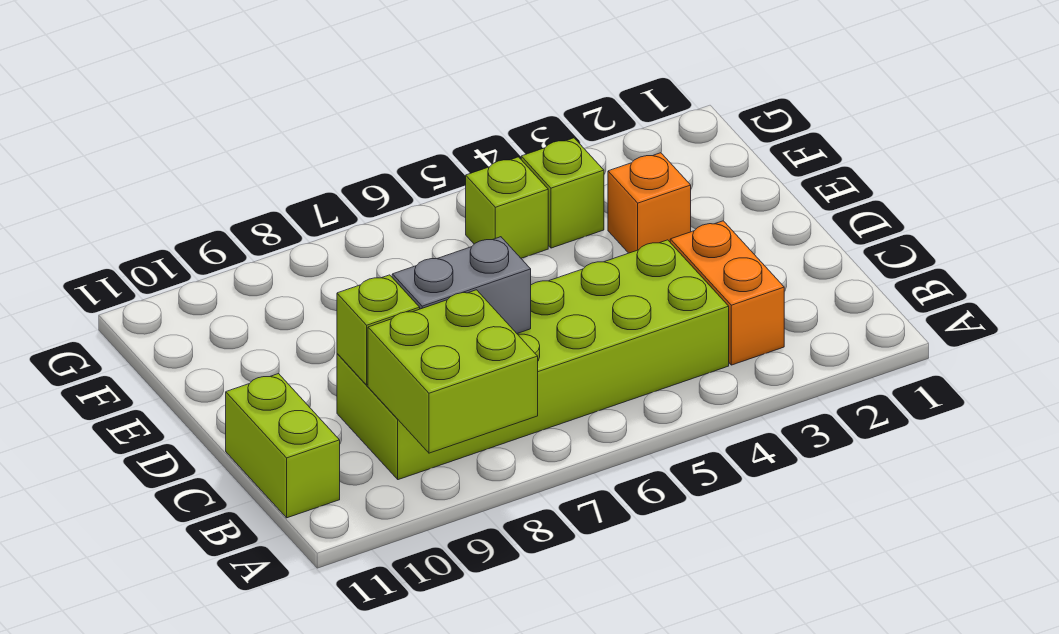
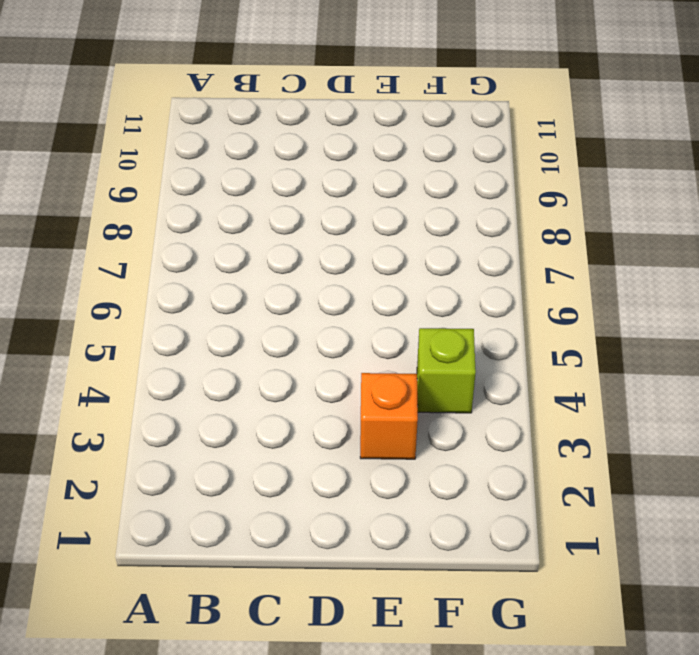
none -> orange brick B3:C3 level 1
none -> lime brick B4:C9 level 1

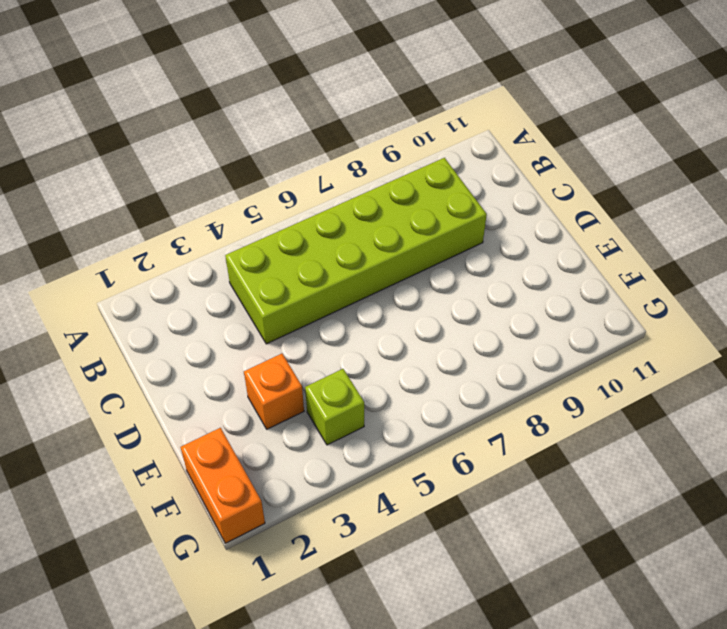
orange brick F1:G1 level 1 -> orange brick B3:C3 level 1
none -> lime brick B11:C11 level 1
none -> lime brick F5 level 1

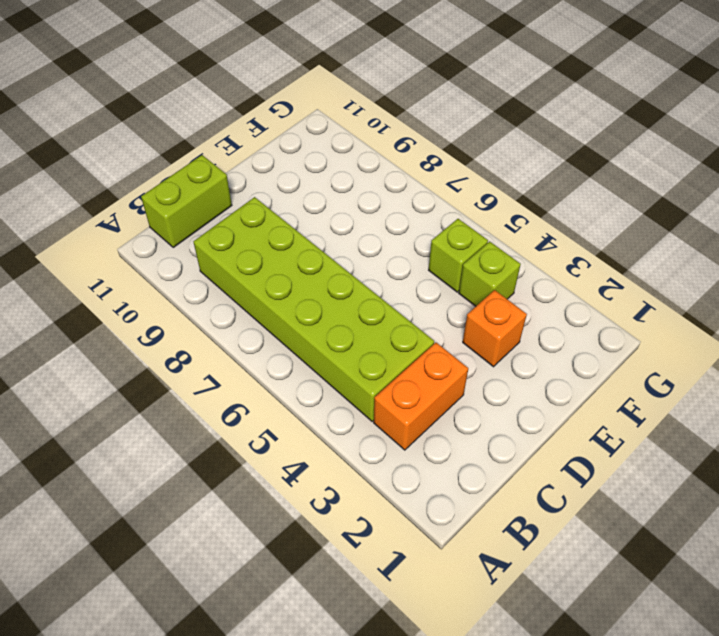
none -> lime brick A8:B9 level 2
none -> grey brick C7:C8 level 2

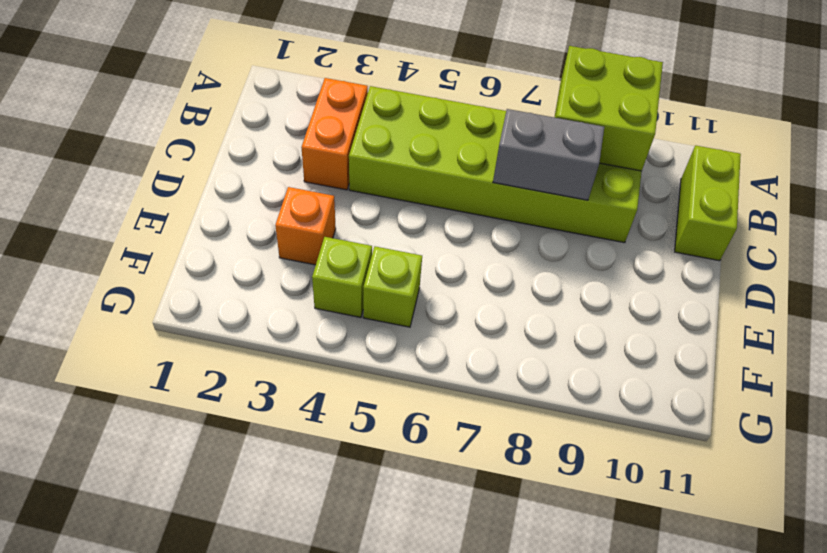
none -> lime brick C9 level 2

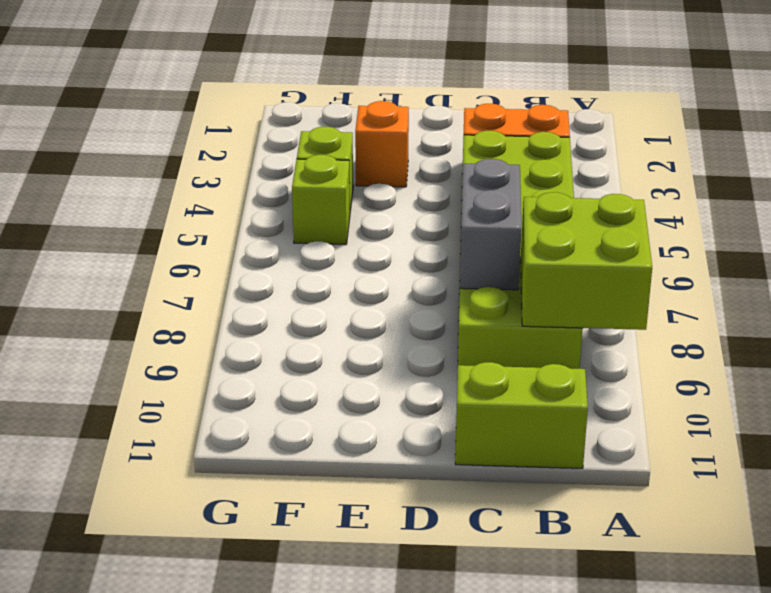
none -> lime brick C9 level 2

